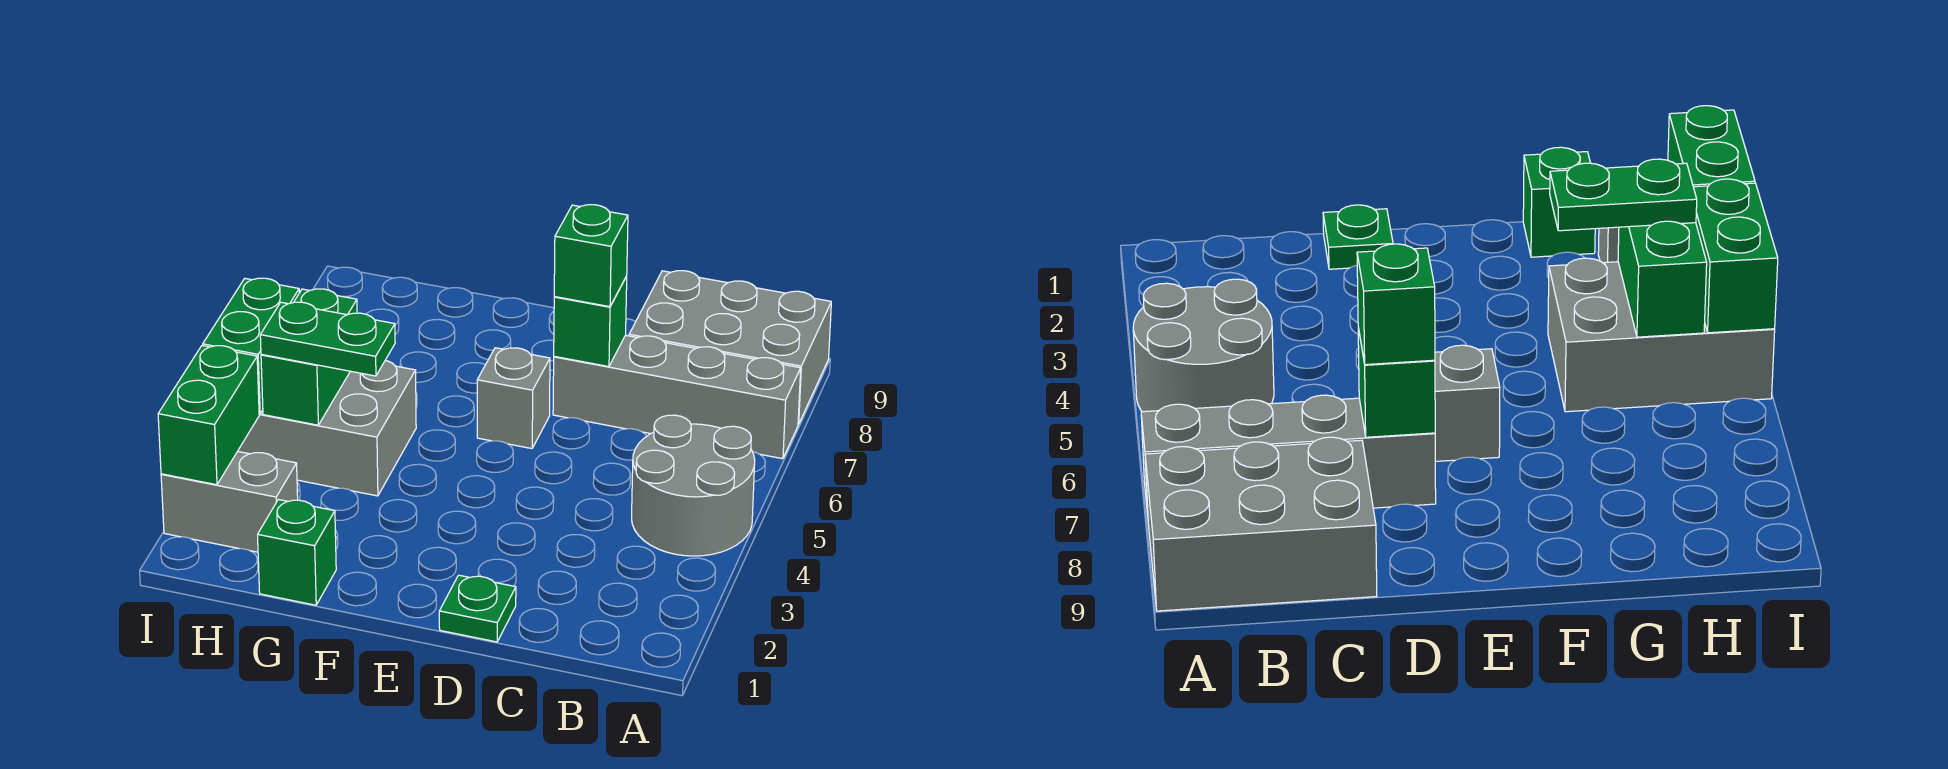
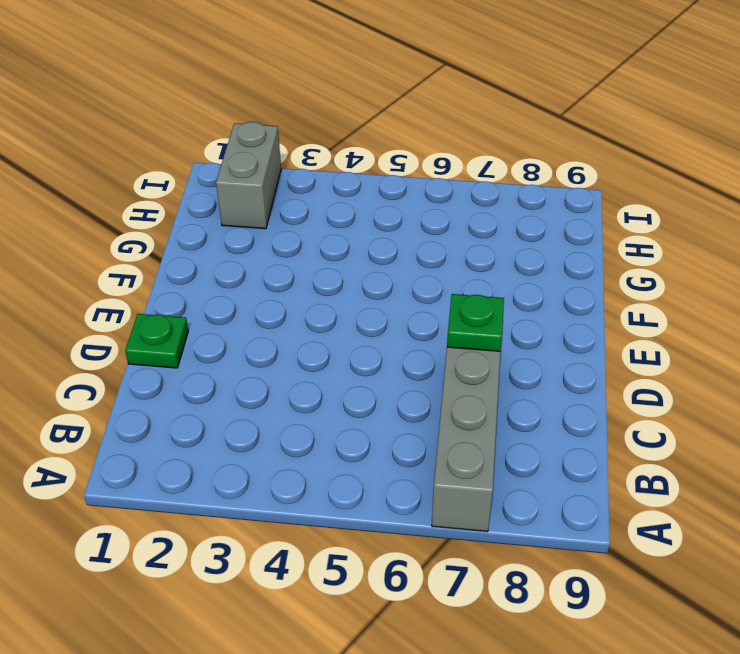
green plate D7 level 2 -> green brick D7 level 2
none -> grey round brick A4:B5 level 1
none -> grey brick A8:C9 level 1
none -> grey brick E6 level 1

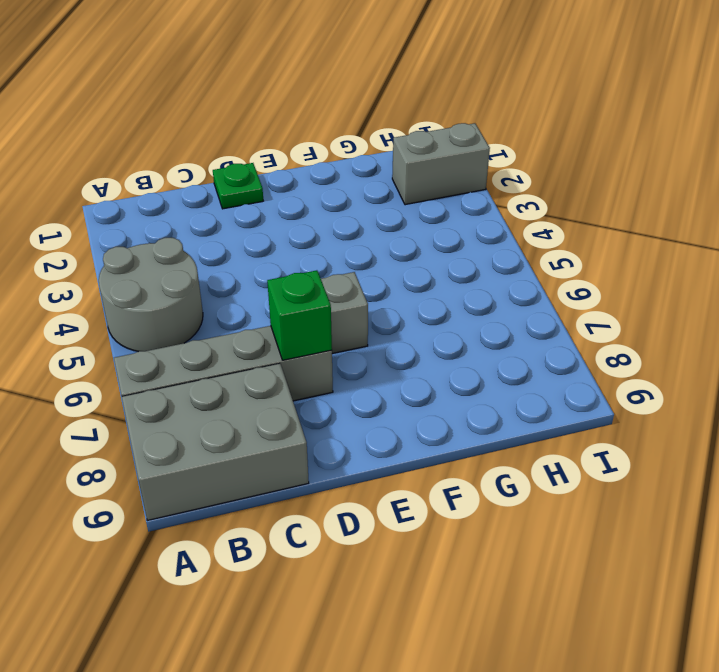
none -> green brick G1 level 1
none -> grey brick G4:I5 level 1
none -> green brick H4:H5 level 2

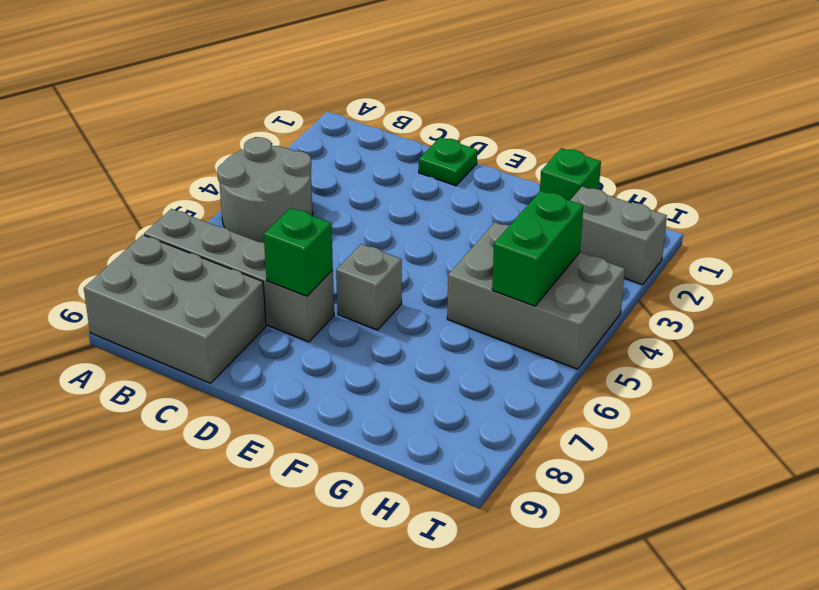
none -> green brick I2:I3 level 2
none -> green brick I4:I5 level 2
none -> green brick D7 level 3

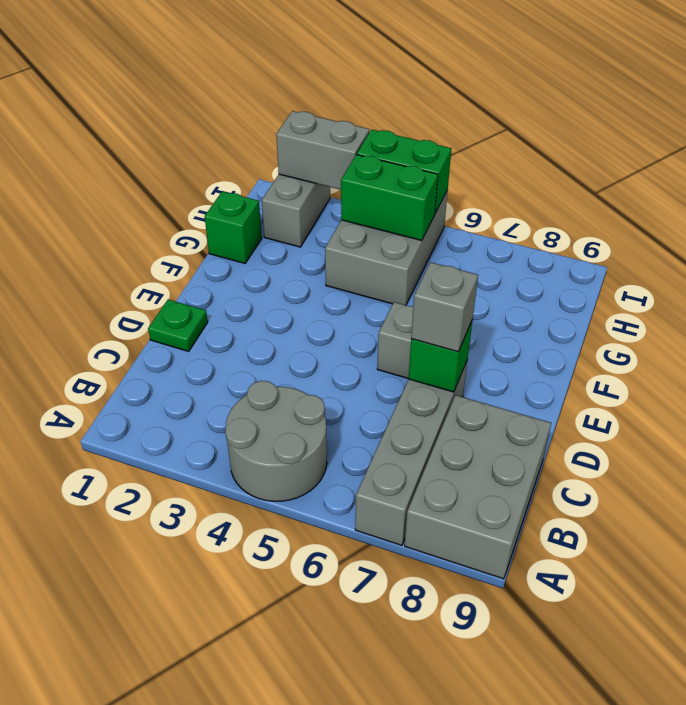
grey brick D7 level 3 -> green brick D7 level 3
grey brick I2:I3 level 2 -> green brick I2:I3 level 2
none -> green plate G4:H4 level 3

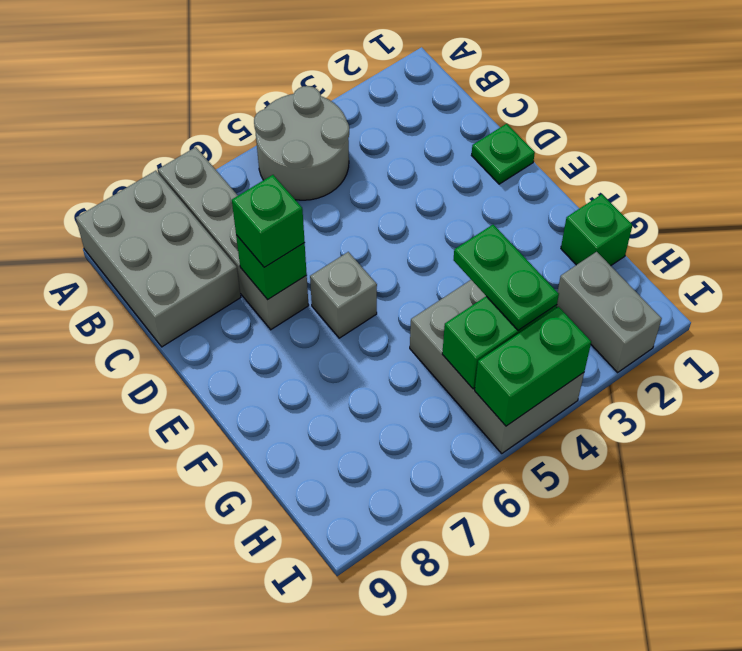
none -> green brick I2:I3 level 2

